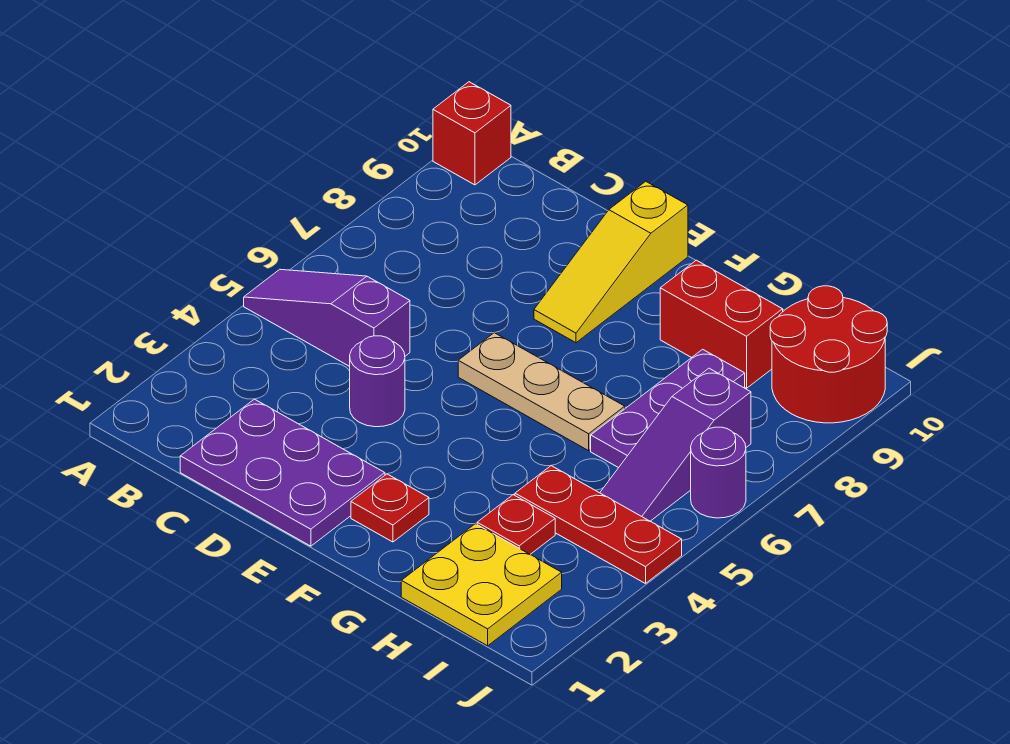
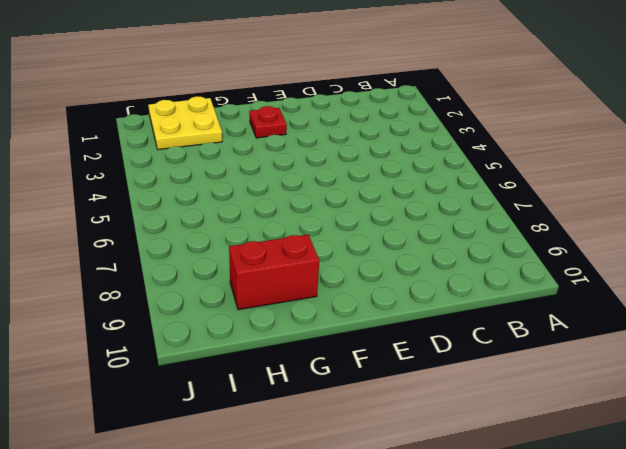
none -> purple slope A5:C5 level 1 top C
none -> red brick A10 level 1
none -> purple plate C1:E2 level 1

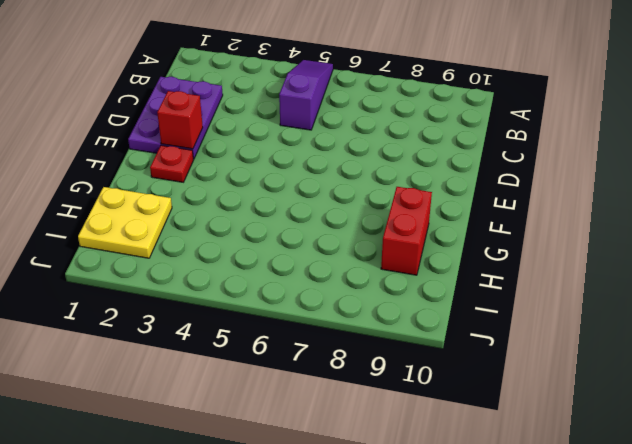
red brick E2 level 2 -> red brick A10 level 1
none -> purple round brick D4 level 1
none -> tan plate E6:G6 level 1
none -> yellow slope E8:E10 level 1 top 10

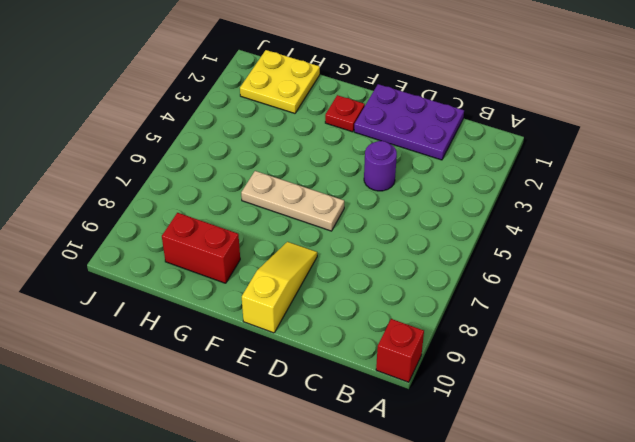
none -> purple slope A5:C5 level 1 top C
none -> red plate H3 level 1
none -> red plate H4:J4 level 1

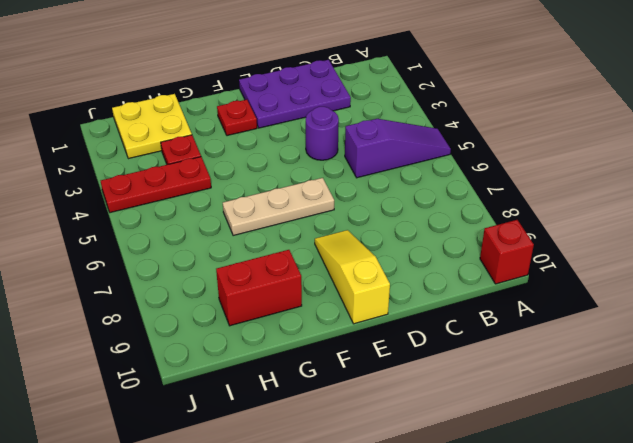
none -> purple plate H6:H8 level 1
none -> purple slope I5:I7 level 1 top 7
none -> red round brick I9:J10 level 1

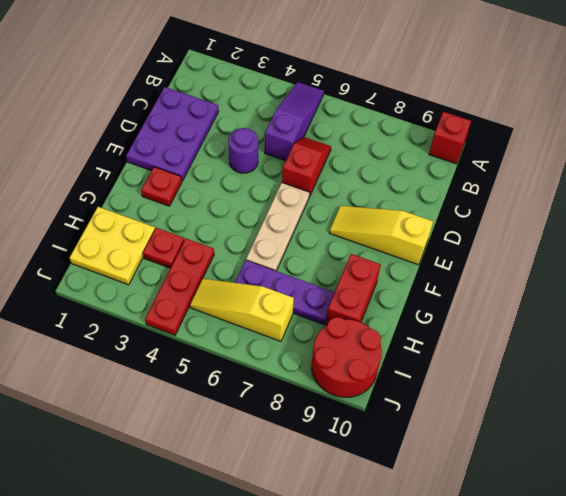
red slope C6:D6 level 1 top D -> none
yellow slope I5:I7 level 1 top 7 -> purple slope I5:I7 level 1 top 7
none -> purple round brick J6 level 1

